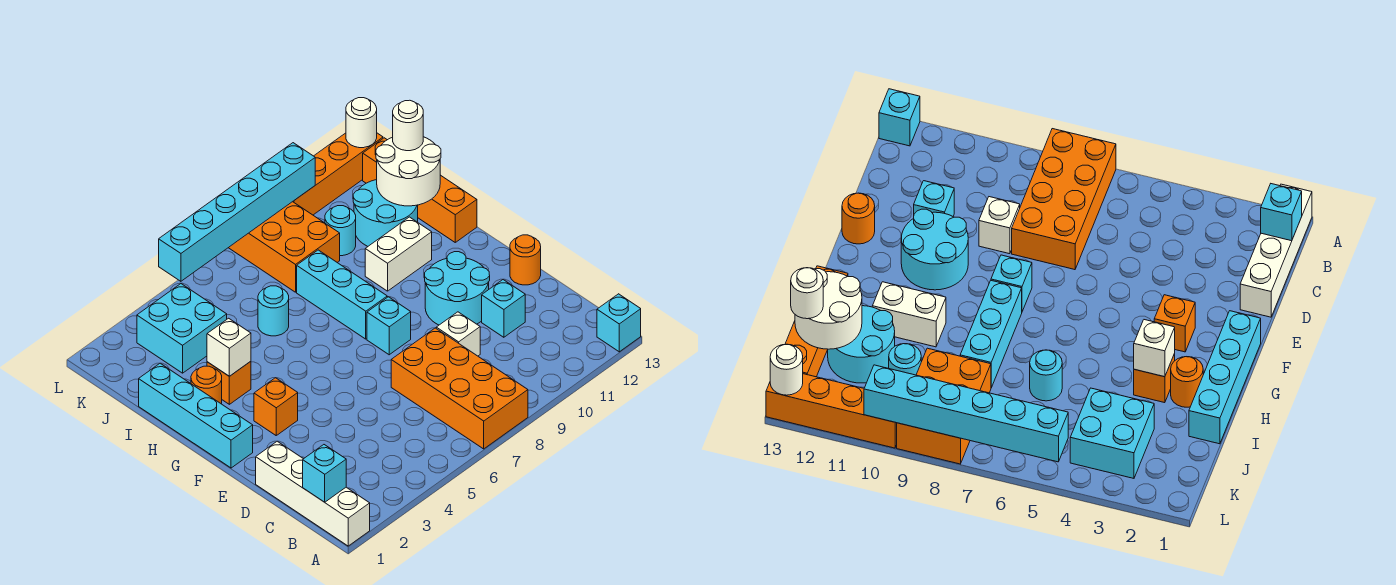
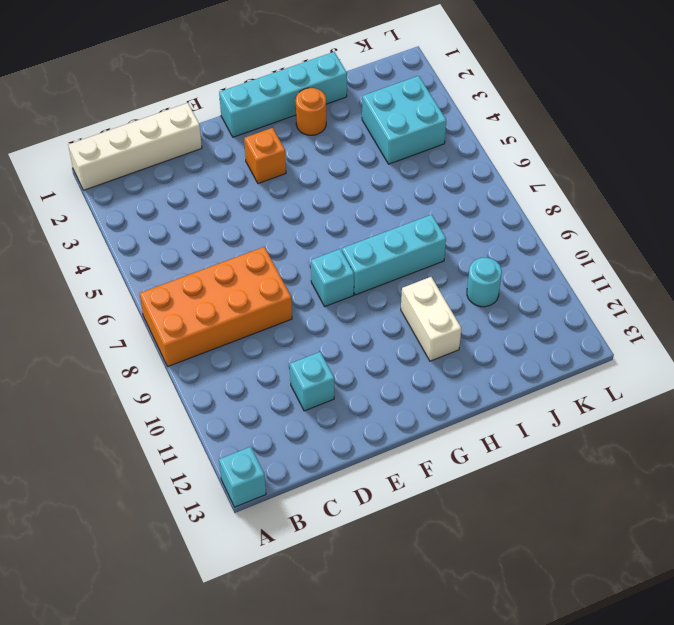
none -> white brick D9 level 1
none -> cyan round brick E10:F11 level 1
none -> orange round brick E13 level 1

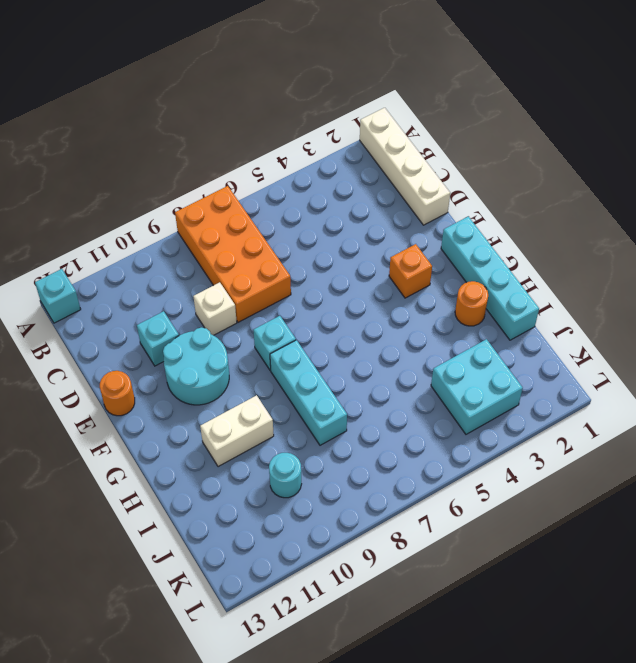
none -> orange brick H3 level 1
none -> orange brick H13:K13 level 1
none -> cyan round brick I6 level 1

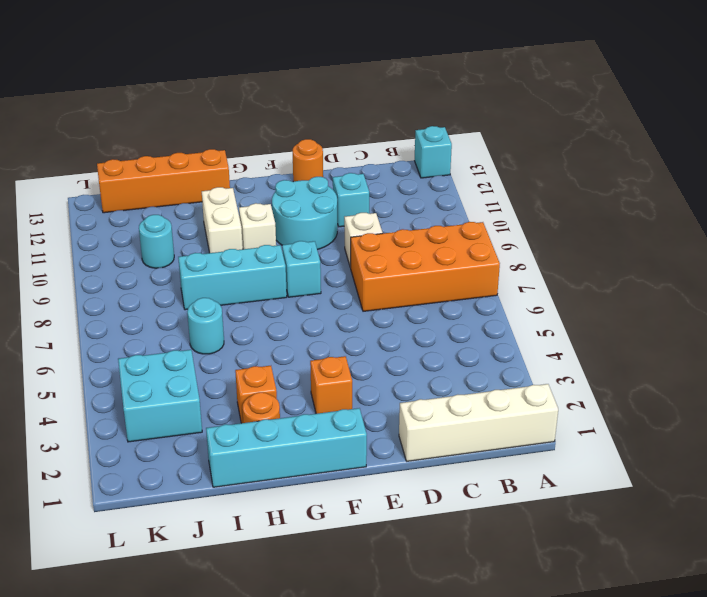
white brick G10 level 1 -> white brick H3 level 2
none -> cyan round brick I11:J12 level 1
none -> orange brick J8:L9 level 1
none -> orange brick L10:L13 level 1

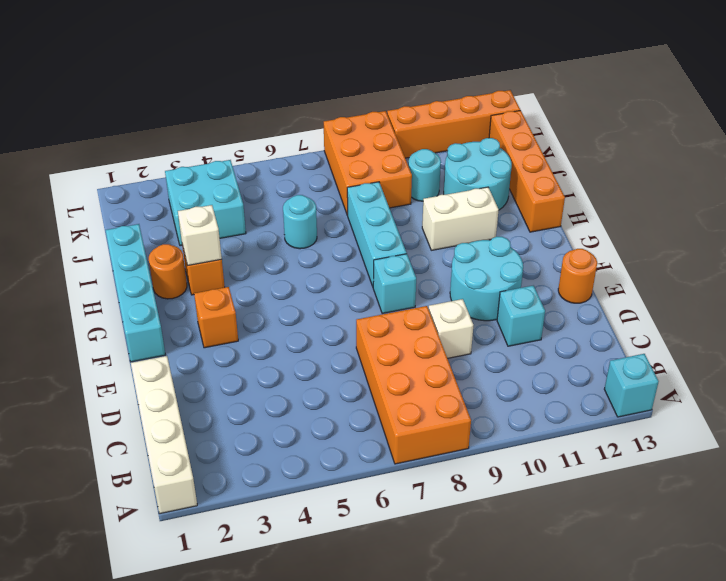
none -> cyan brick B1 level 2
none -> white round brick I12:J13 level 2
none -> cyan brick L5:L10 level 2

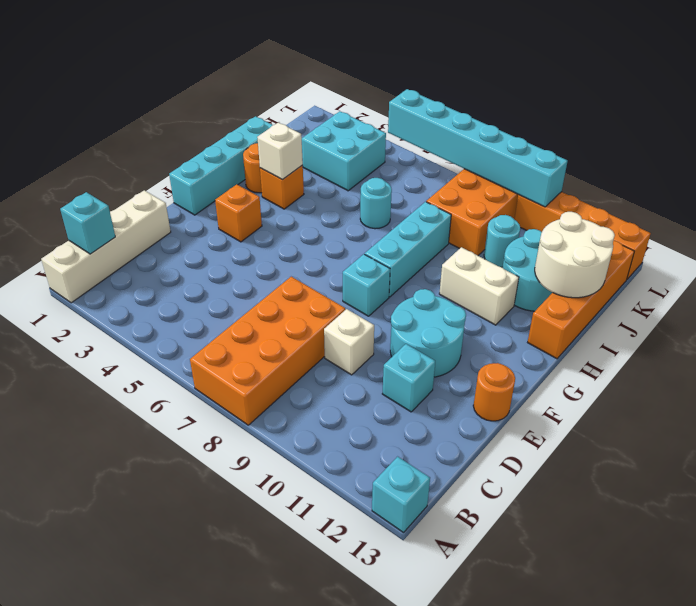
none -> white round brick L13 level 2
none -> white round brick J13 level 3

